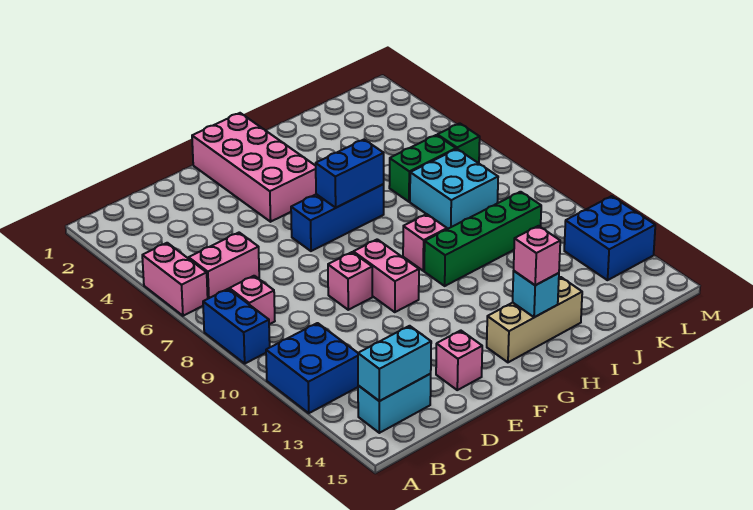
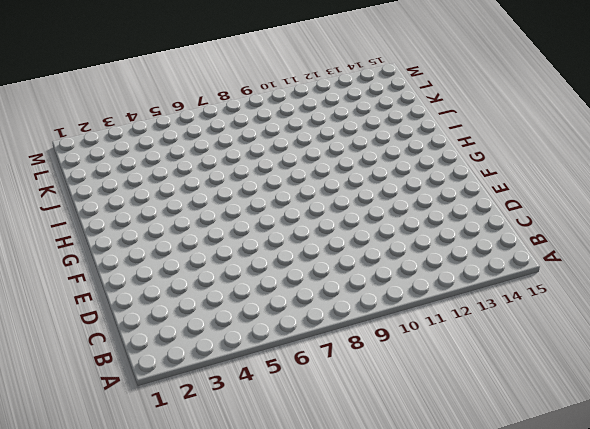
none -> pink brick A5:A6 level 1
none -> blue brick A8:A9 level 1
none -> blue brick A11:B12 level 1

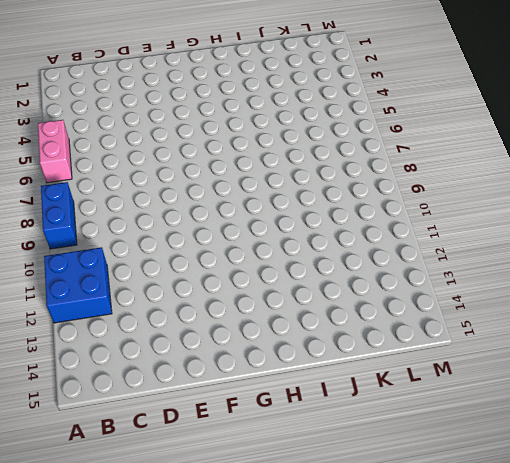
none -> pink brick B6:C6 level 1
none -> pink brick B8 level 1
none -> cyan brick B14:C14 level 1

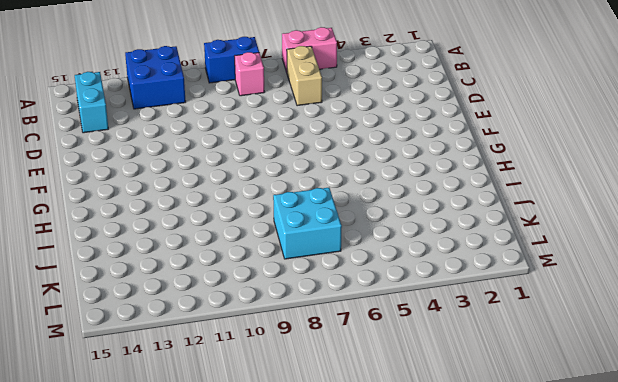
tan brick B6:C6 level 1 -> pink brick B6:C6 level 1
none -> pink brick E9 level 1
none -> pink brick E14 level 1
none -> pink brick F1:G4 level 1

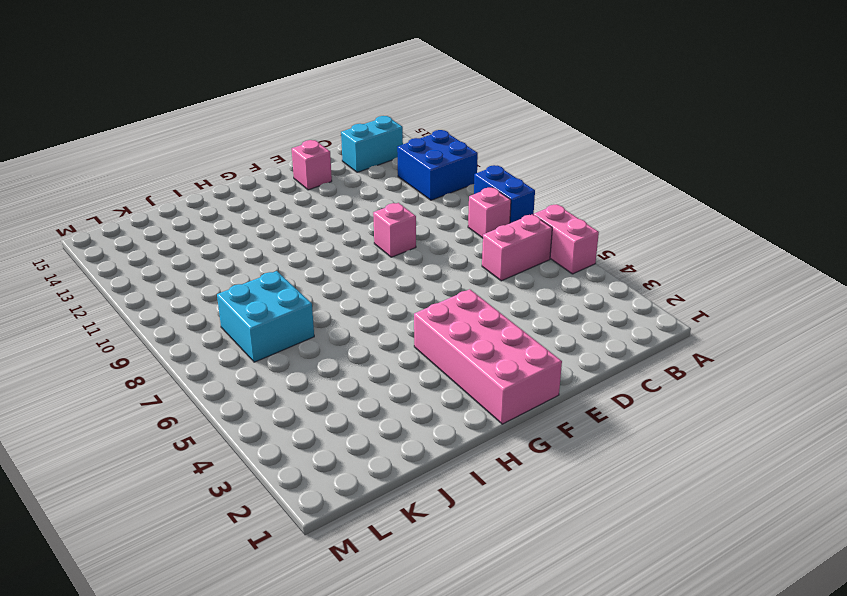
none -> blue brick F6:H6 level 1
none -> pink brick F9:F10 level 1
none -> tan brick G14:I14 level 1

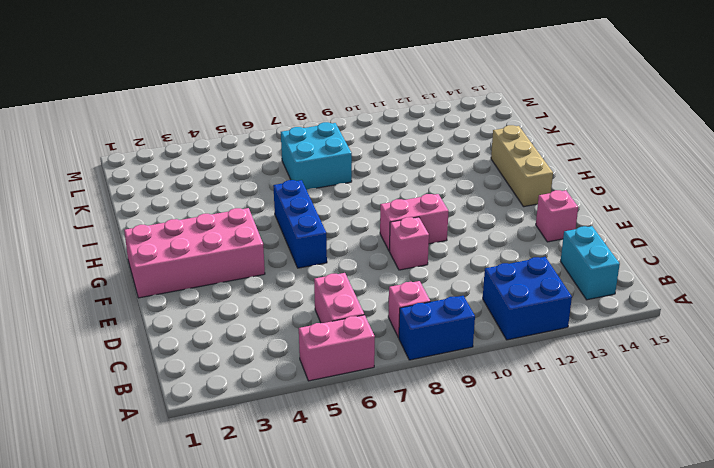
none -> pink brick H9 level 1
none -> green brick H10:K10 level 1
none -> green brick J6:K6 level 1

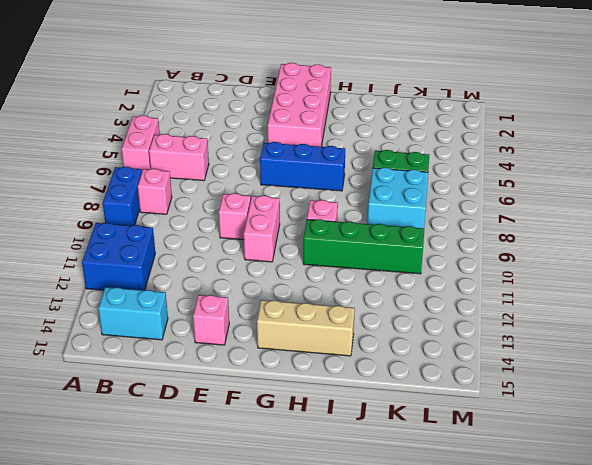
none -> green brick L6 level 1
none -> blue brick L12:M13 level 1
none -> cyan brick B14:C14 level 2

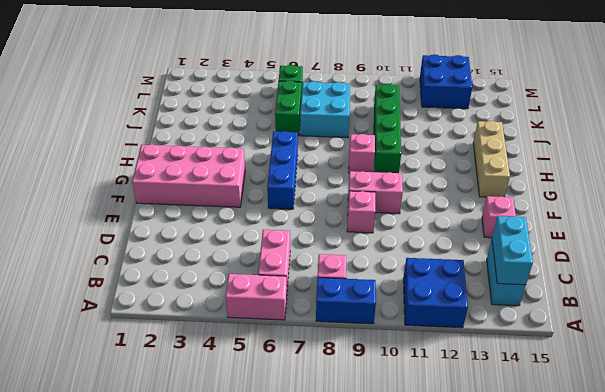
none -> blue brick G6:H6 level 2
none -> cyan brick H14 level 2
none -> pink brick H14 level 3

